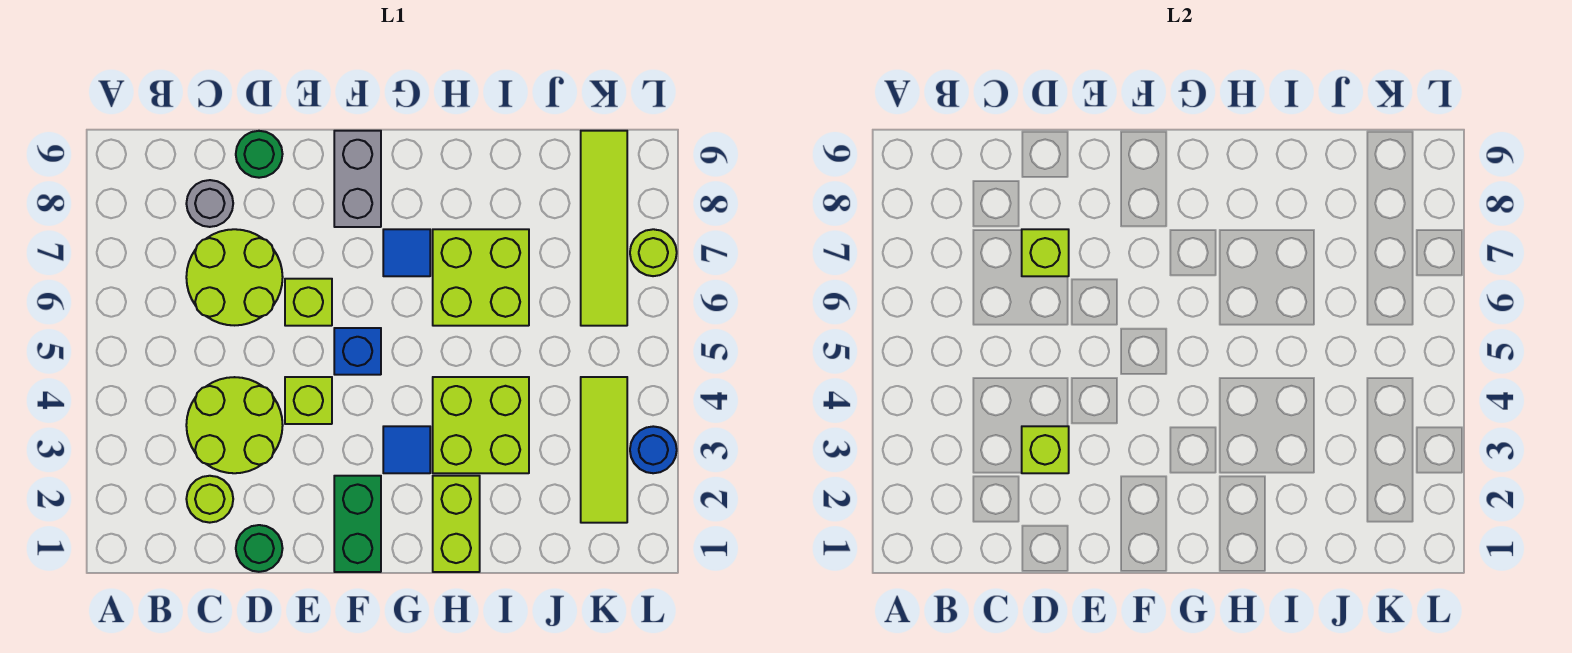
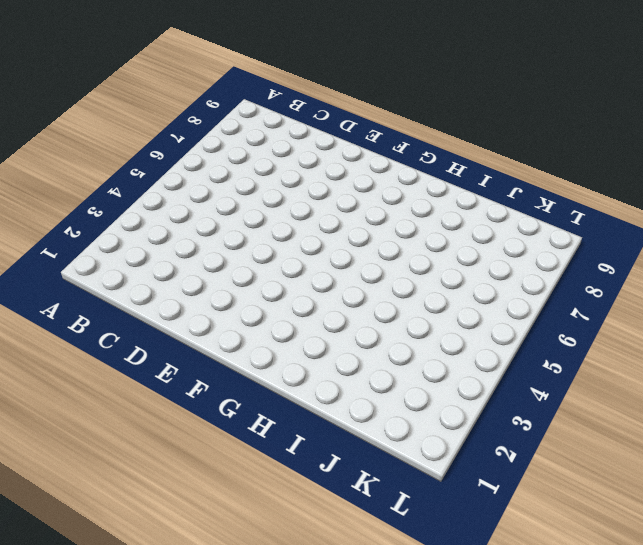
none -> lime round brick C2 level 1
none -> lime round brick C3:D4 level 1
none -> lime round brick C6:D7 level 1

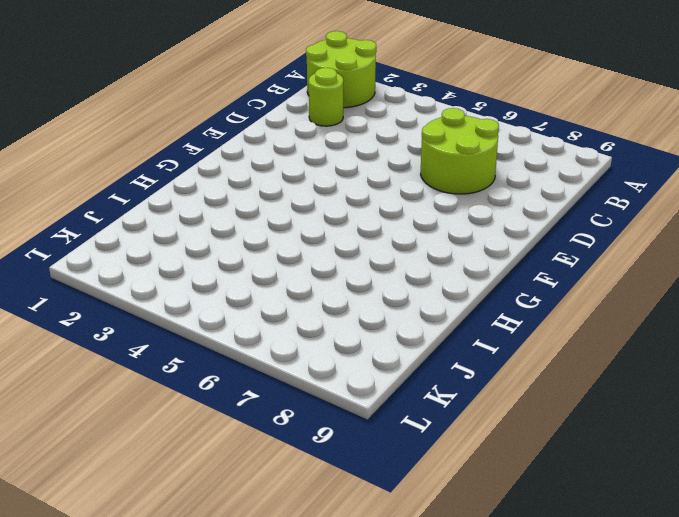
lime round brick A1:B2 level 1 -> lime round brick C3:D4 level 1
none -> grey round brick C8 level 1
none -> green round brick D1 level 1
none -> green round brick D9 level 1

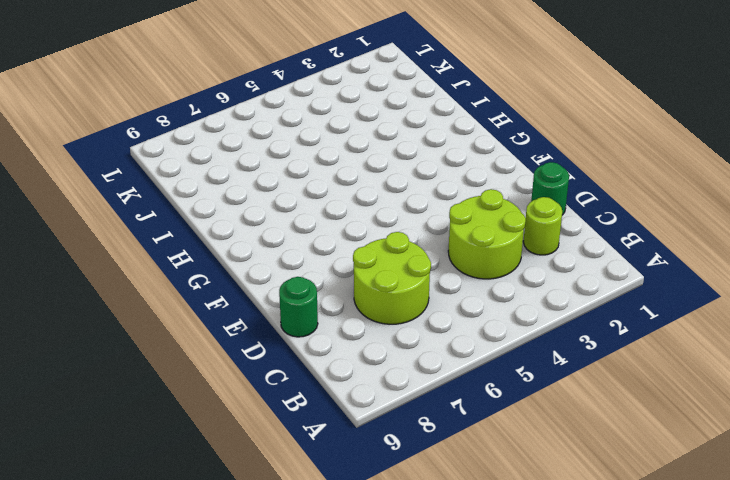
none -> grey round brick C8 level 1
none -> lime brick E4 level 1
none -> lime brick E6 level 1

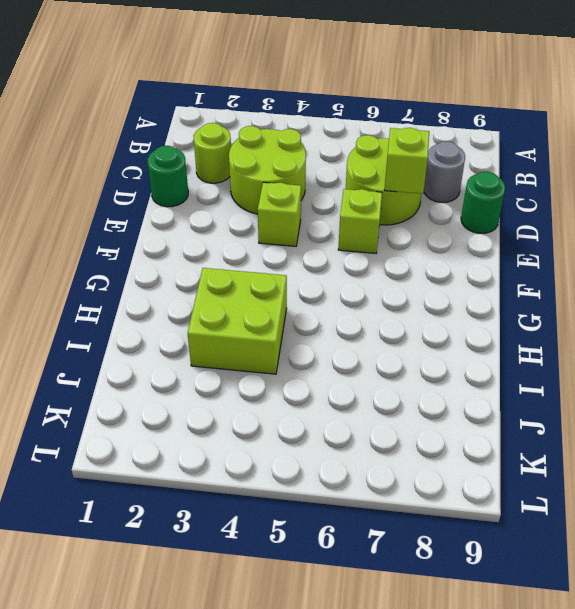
none -> green brick F1:F2 level 1
none -> blue brick F5 level 1
none -> grey brick F8:F9 level 1

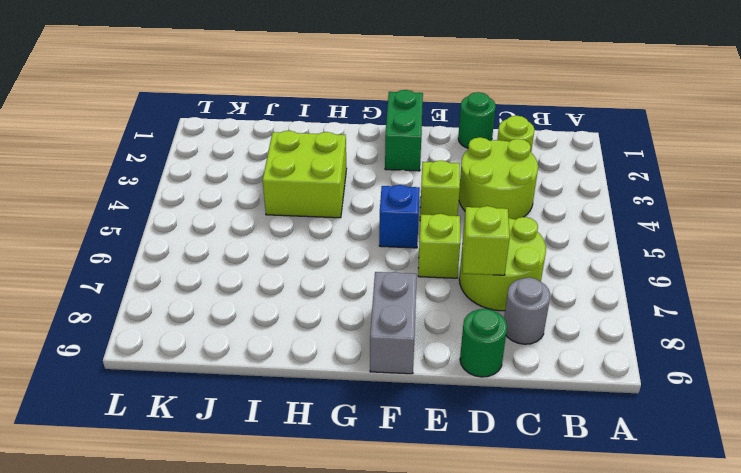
none -> blue tile G3 level 1
none -> blue tile G7 level 1
none -> lime brick H1:H2 level 1

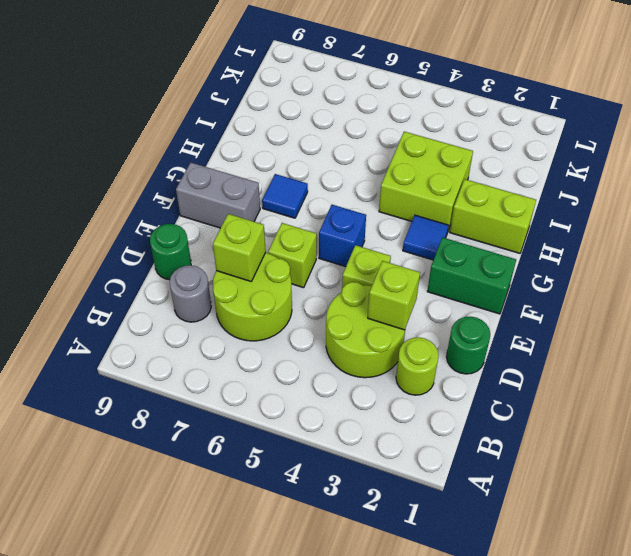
none -> lime brick H6:I7 level 1
none -> lime tile K2:K4 level 1
none -> lime tile K6:K9 level 1

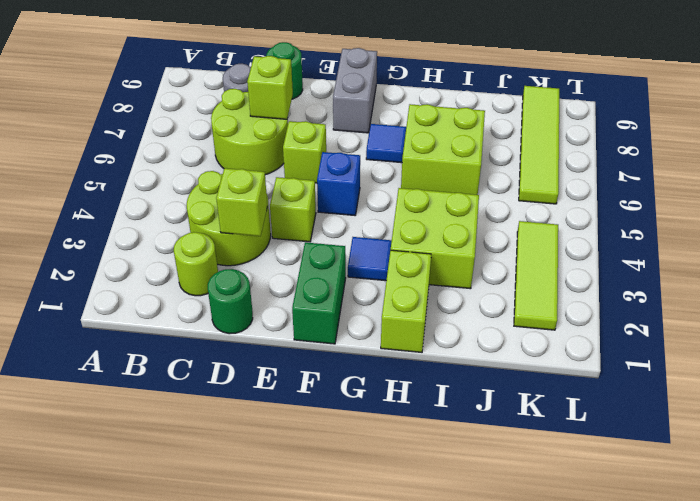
none -> blue round brick L3 level 1
none -> lime round brick L7 level 1

